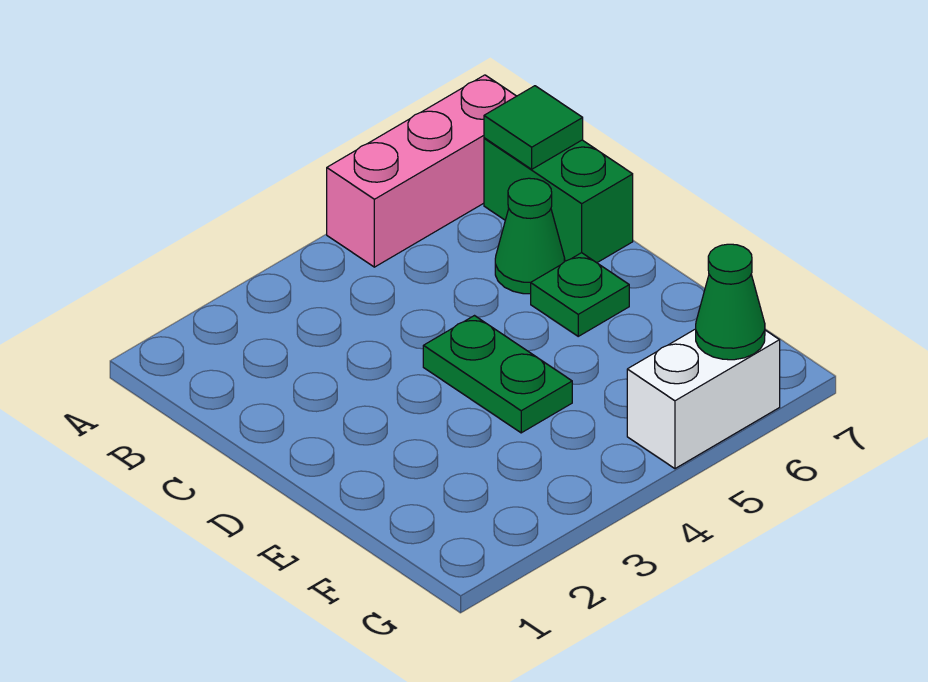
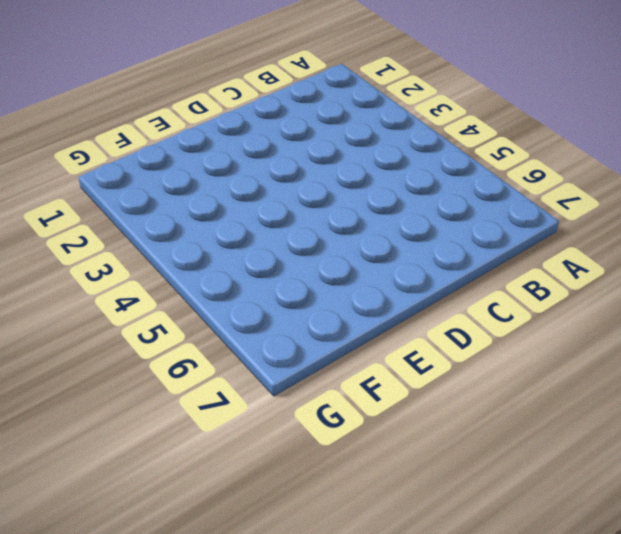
none -> pink brick A5:A7 level 1
none -> green brick B7:C7 level 1

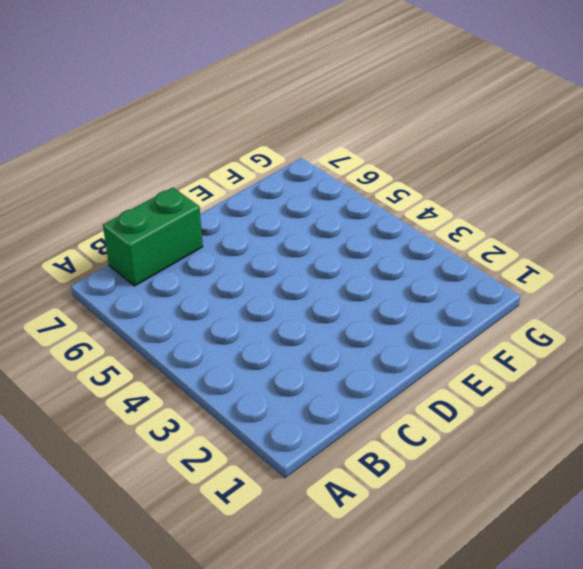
none -> pink brick A5:A7 level 1
none -> green cone C6 level 1

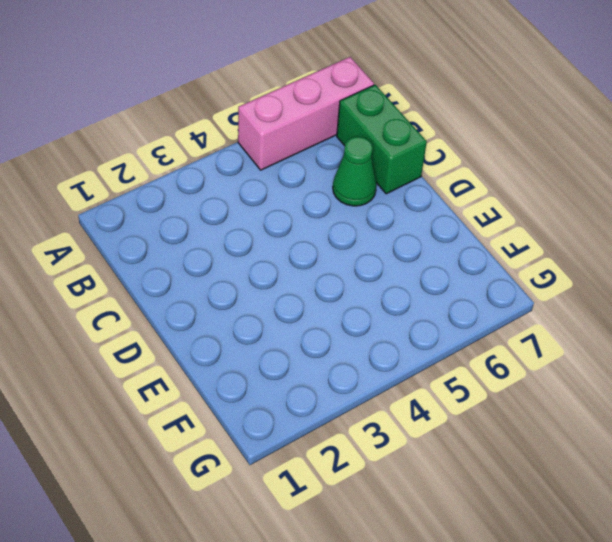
none -> green plate D4:E4 level 1
none -> green plate D6 level 1

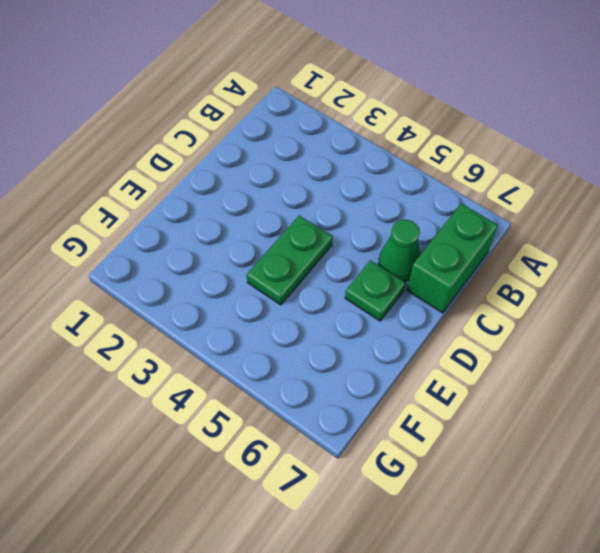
none -> pink brick A5:A7 level 1
none -> white brick G5:G6 level 1

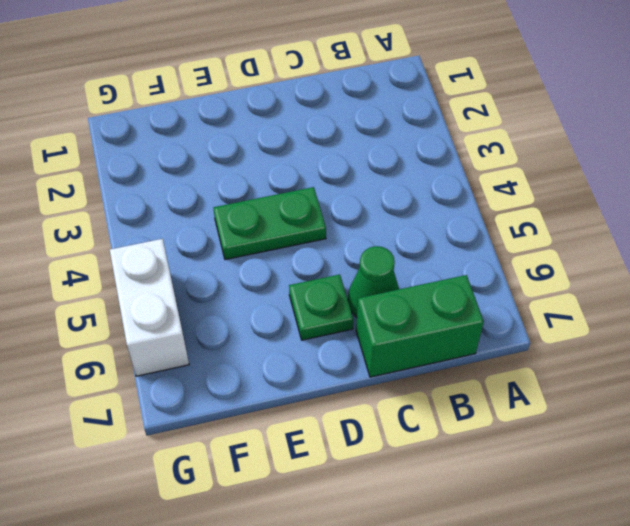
none -> pink brick A5:A7 level 1
none -> green tile B7 level 2

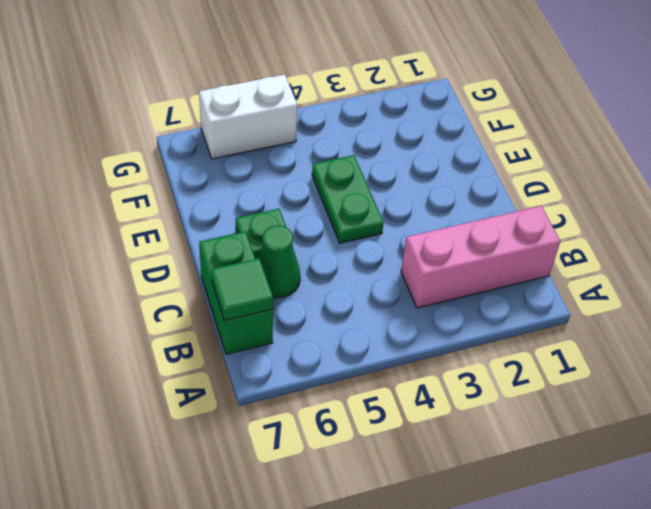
pink brick B1:B3 level 1 -> pink brick A5:A7 level 1
none -> green cone G6 level 2

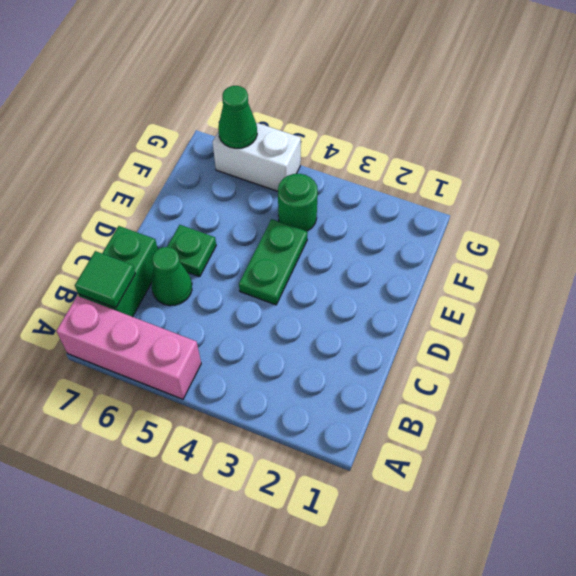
green round brick F4 level 1 -> none

